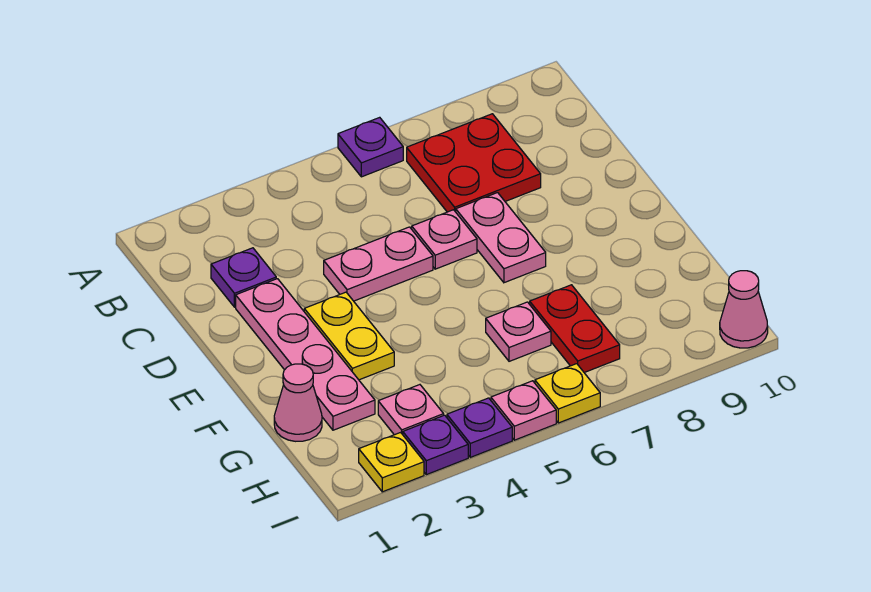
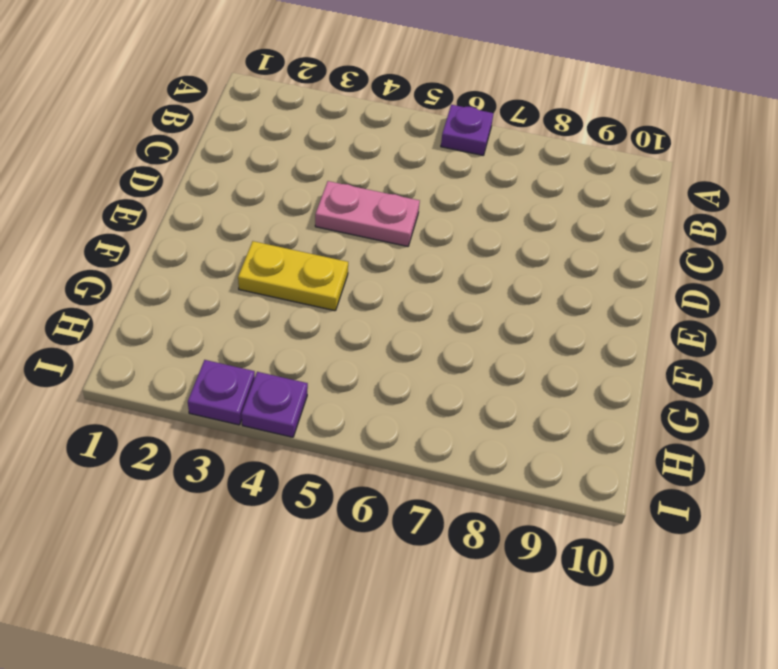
yellow plate F3:F4 level 1 -> yellow plate E3:F3 level 1
none -> red plate B7:C8 level 1
none -> purple plate C2 level 1
none -> pink plate D2:G2 level 1

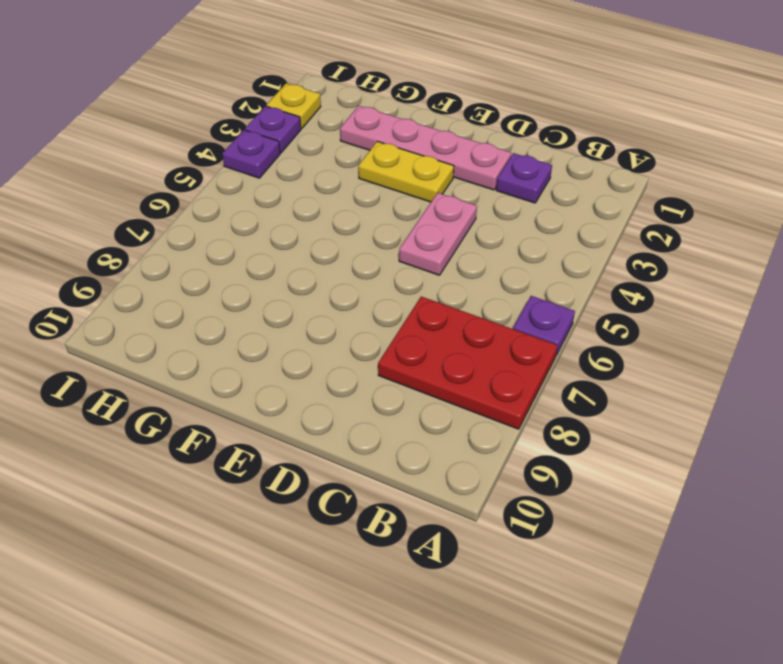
red plate A7:C8 level 1 -> red plate B7:C8 level 1
none -> pink plate D6 level 1
none -> pink plate D7:E7 level 1
none -> pink cone G1 level 1

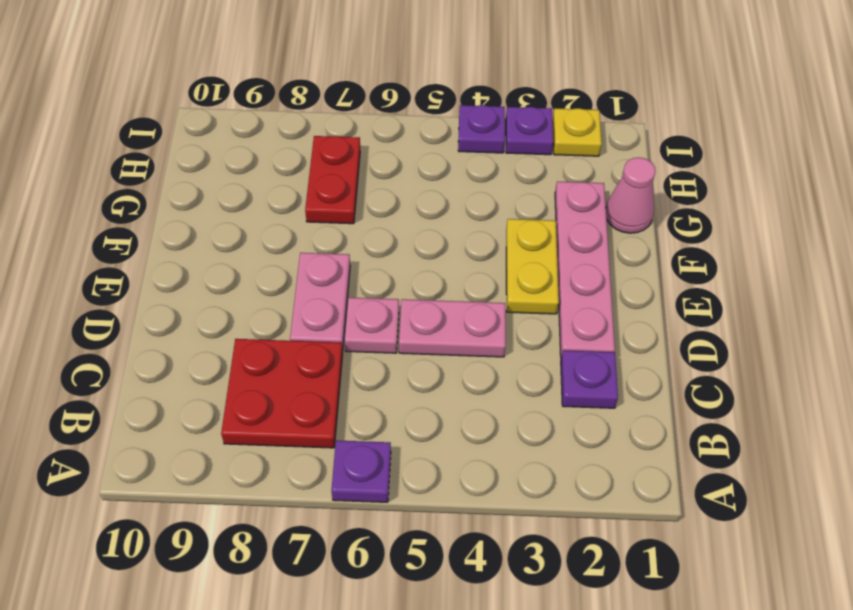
none -> pink plate G6 level 1
none -> pink plate H3 level 1
none -> pink plate I5 level 1

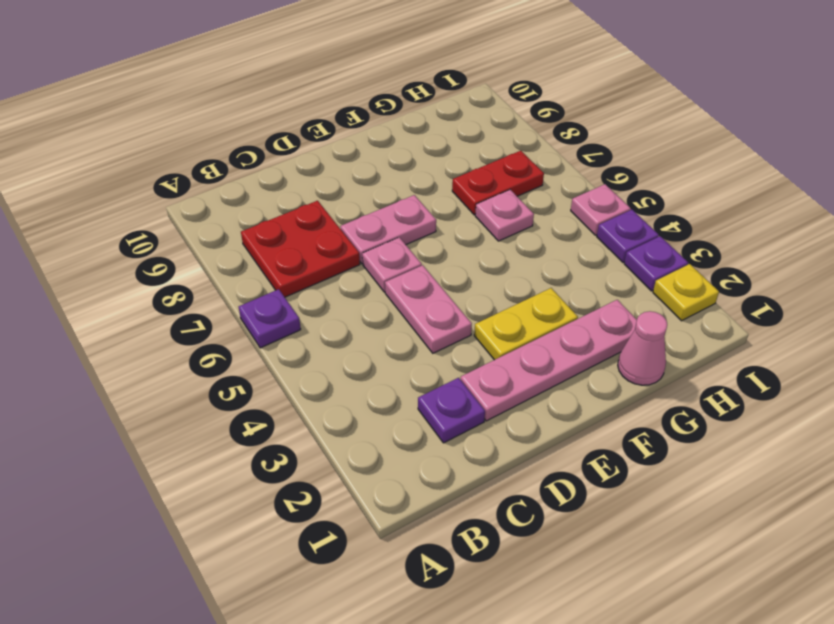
none -> pink plate H3 level 1
none -> yellow plate I6 level 1
none -> pink cone I10 level 1

